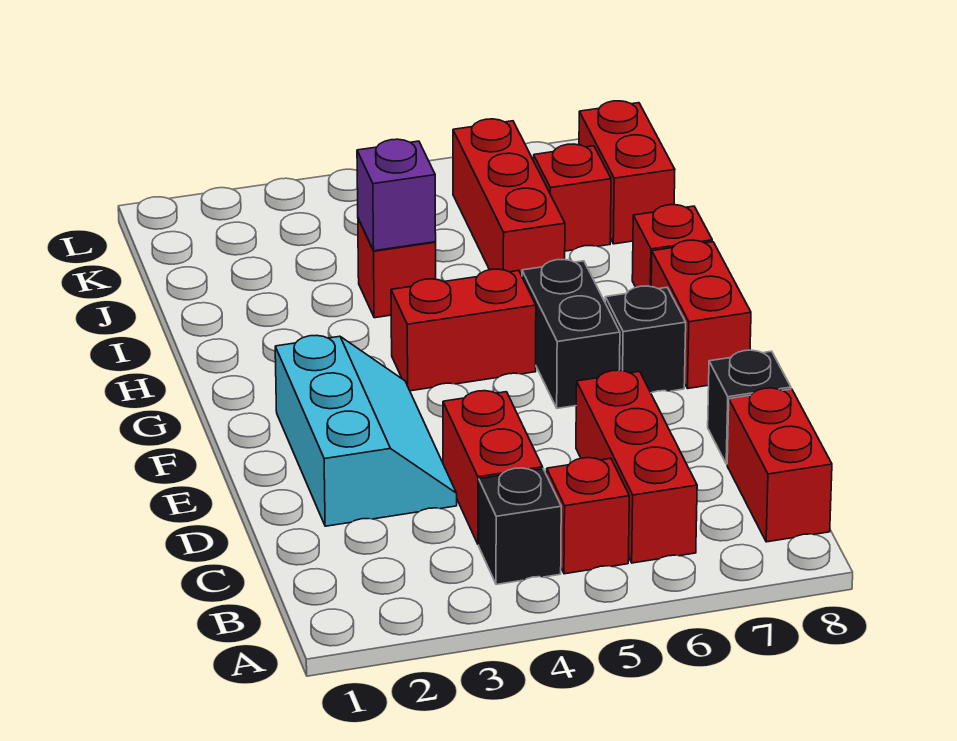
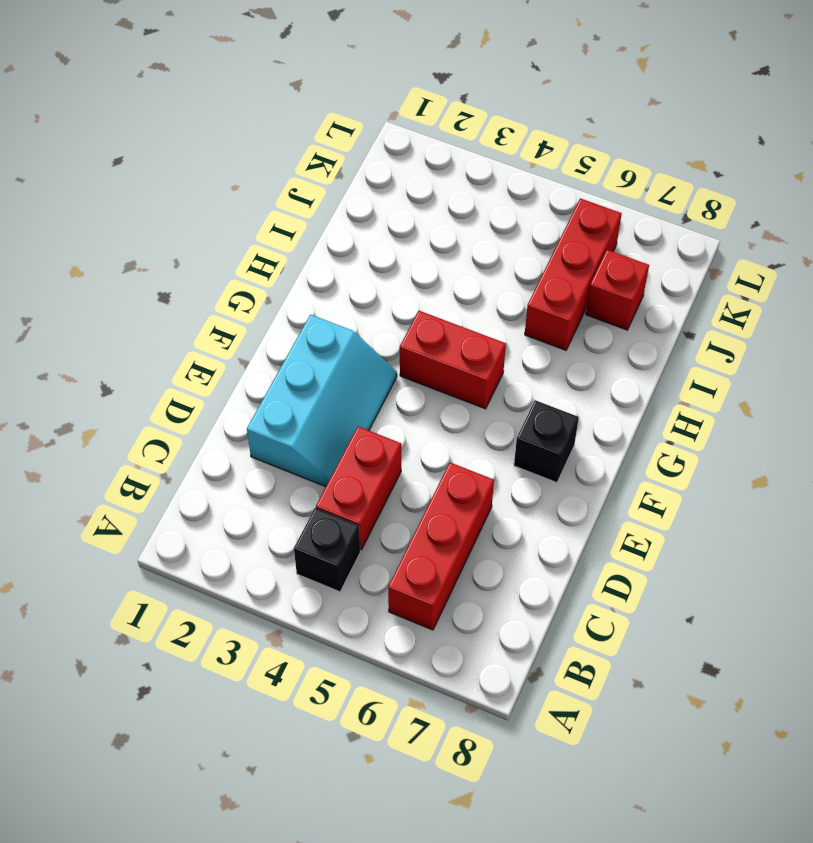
none -> red brick B5 level 1
none -> red brick B8:C8 level 1
none -> black brick D8 level 1

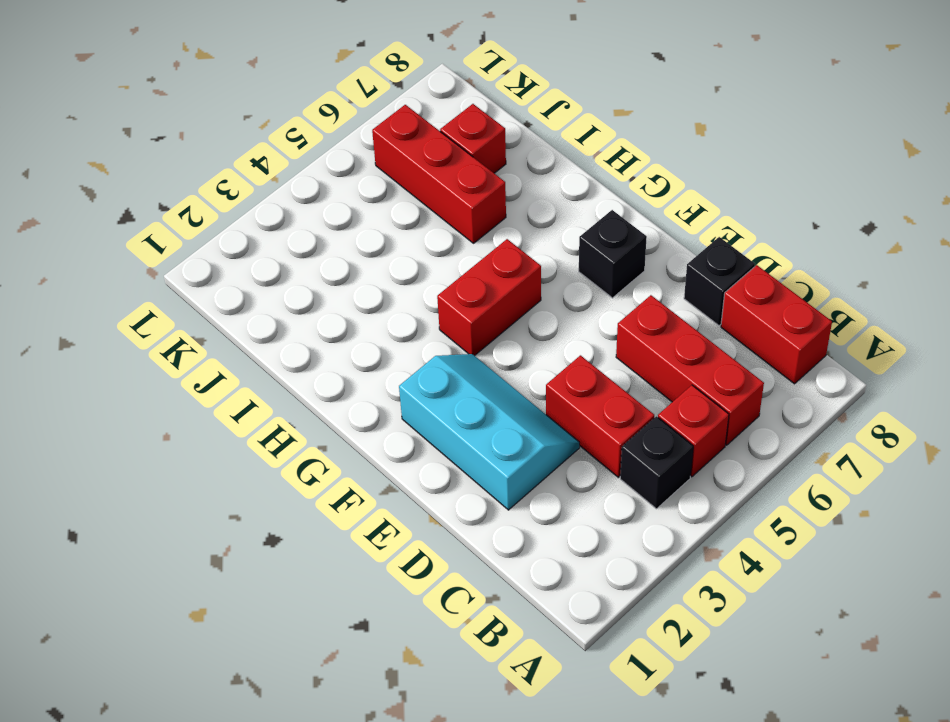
none -> black brick F6:G6 level 1
none -> red brick F8:G8 level 1
none -> red brick H8 level 1

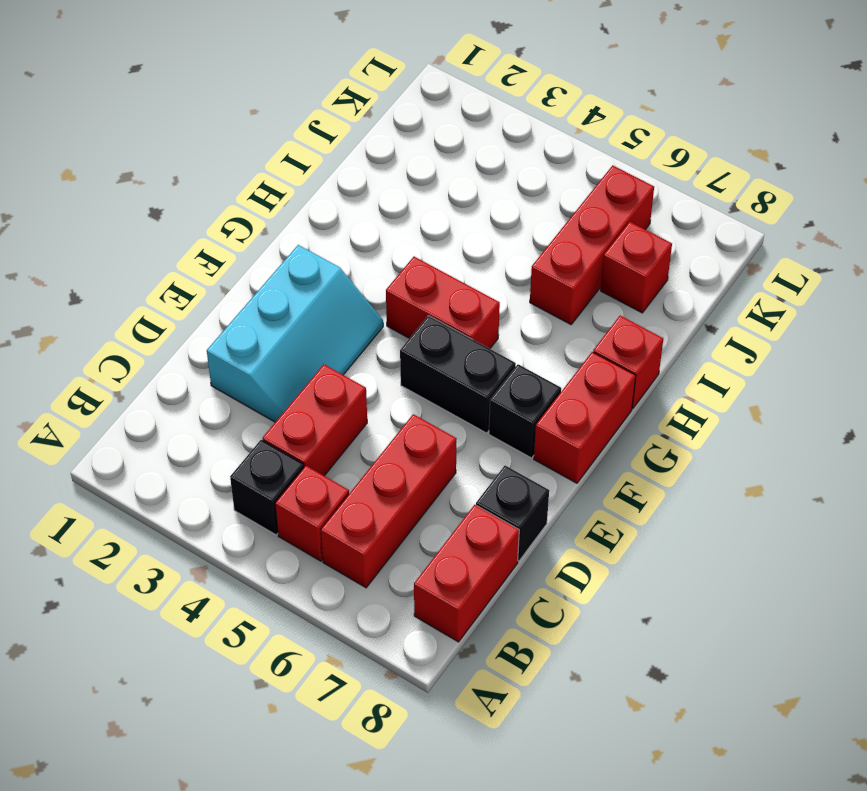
black brick F5:F6 level 1 -> black brick F6:G6 level 1
none -> red brick I4 level 1
none -> red brick J8:K8 level 1
none -> purple brick I4 level 2

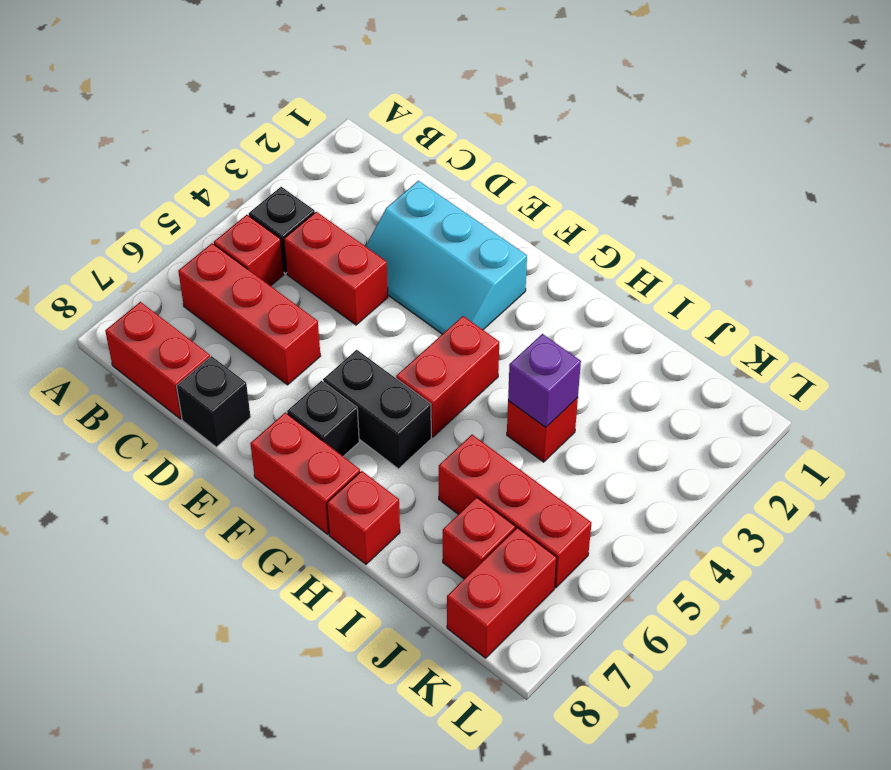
red brick K7:K8 level 1 -> red brick J8:K8 level 1

